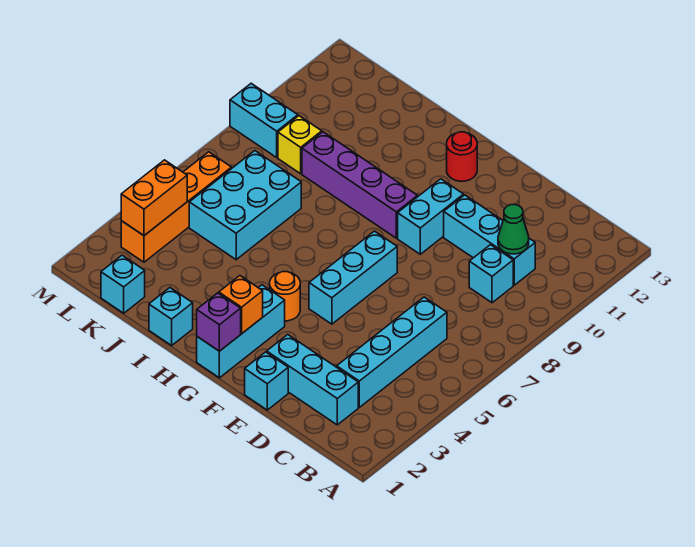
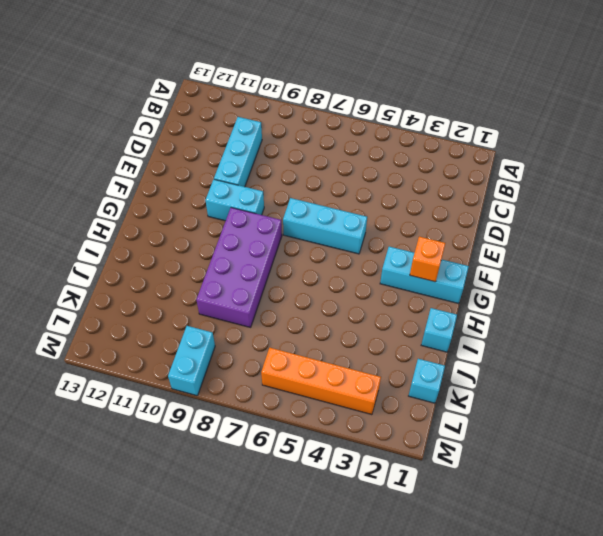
purple brick G8:J9 level 1 -> purple brick G9:J9 level 1
none -> cyan brick C2:E2 level 1
none -> cyan brick C3:C6 level 1
none -> cyan brick C9 level 1

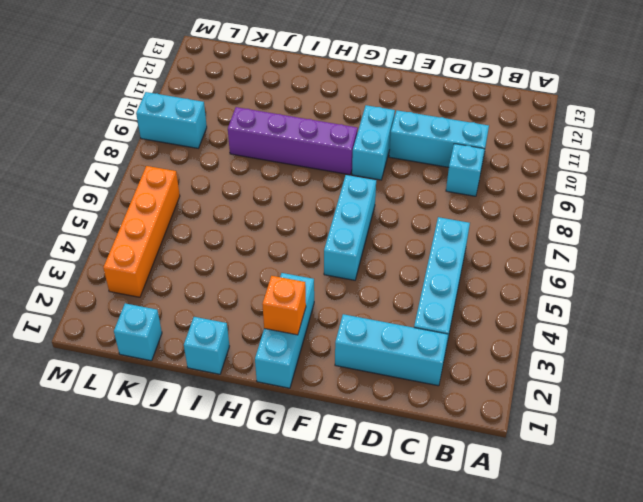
none -> cyan brick E1 level 1
none -> orange round brick G4 level 1
none -> red round brick G12 level 1

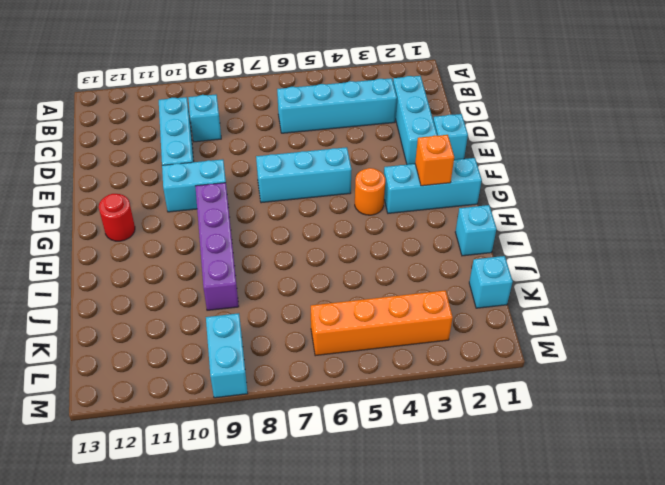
none -> cyan brick J5:K7 level 1
none -> yellow brick K9 level 1
none -> green cone C10 level 2

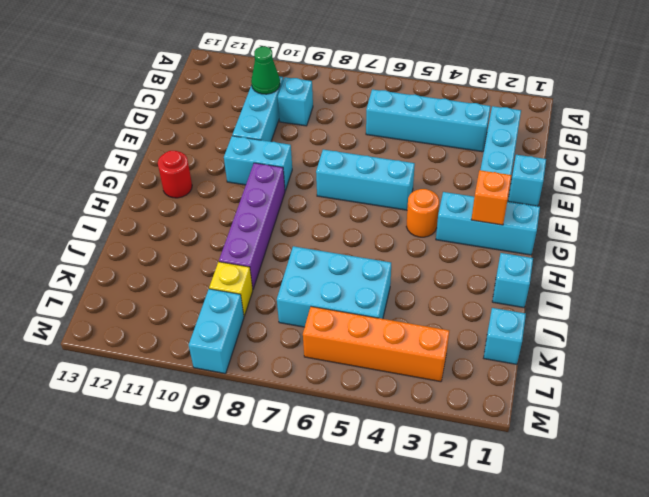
none -> purple brick G1 level 2
none -> orange brick L3:L4 level 2

